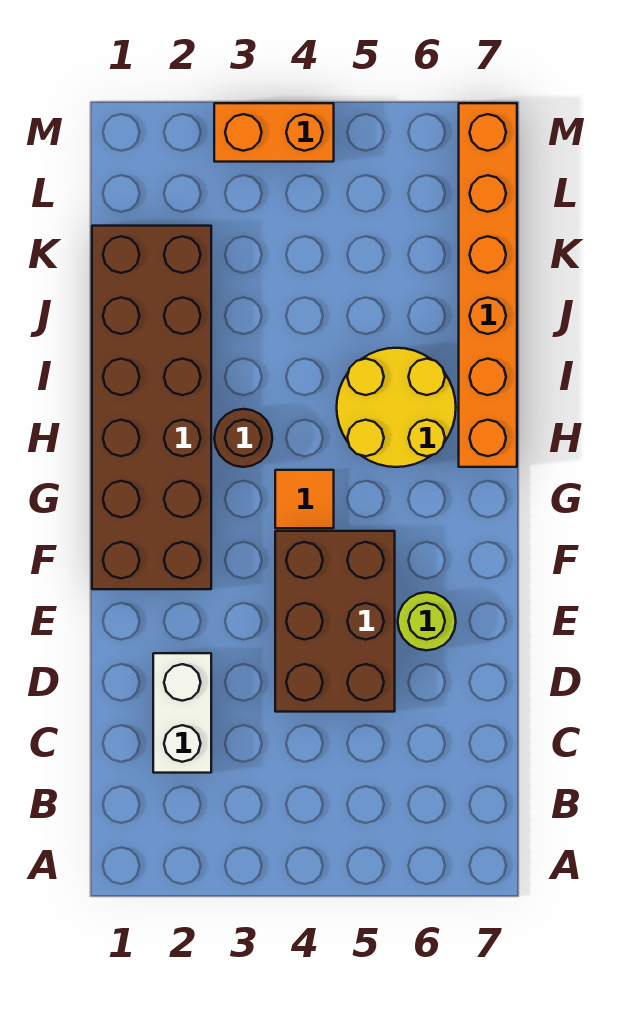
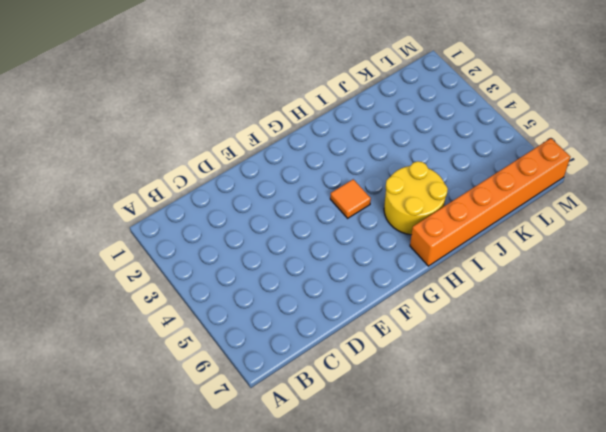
none -> white brick C2:D2 level 1
none -> brown brick D4:F5 level 1

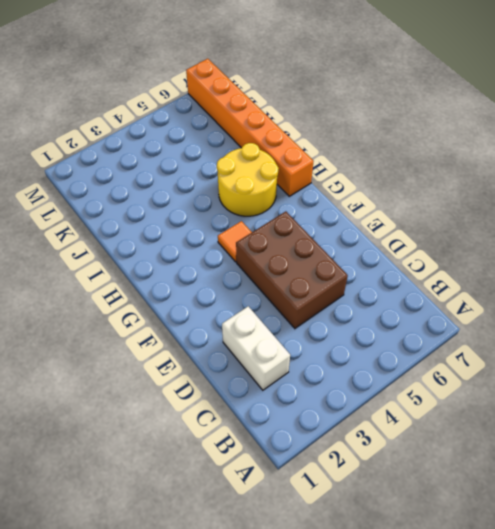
none -> lime round brick E6 level 1
none -> brown brick F1:K2 level 1

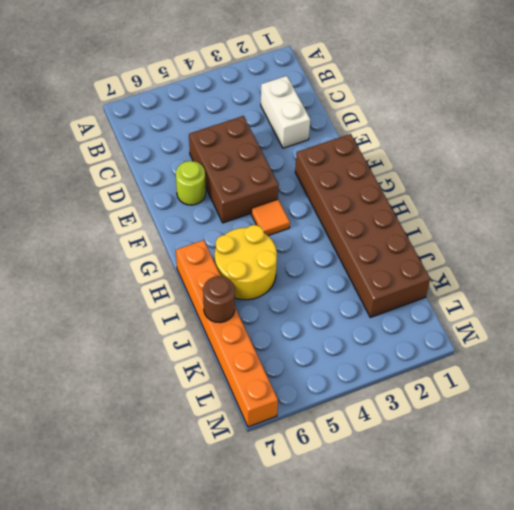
brown round brick J7 level 2 -> brown round brick H3 level 1
none -> orange brick M3:M4 level 1

